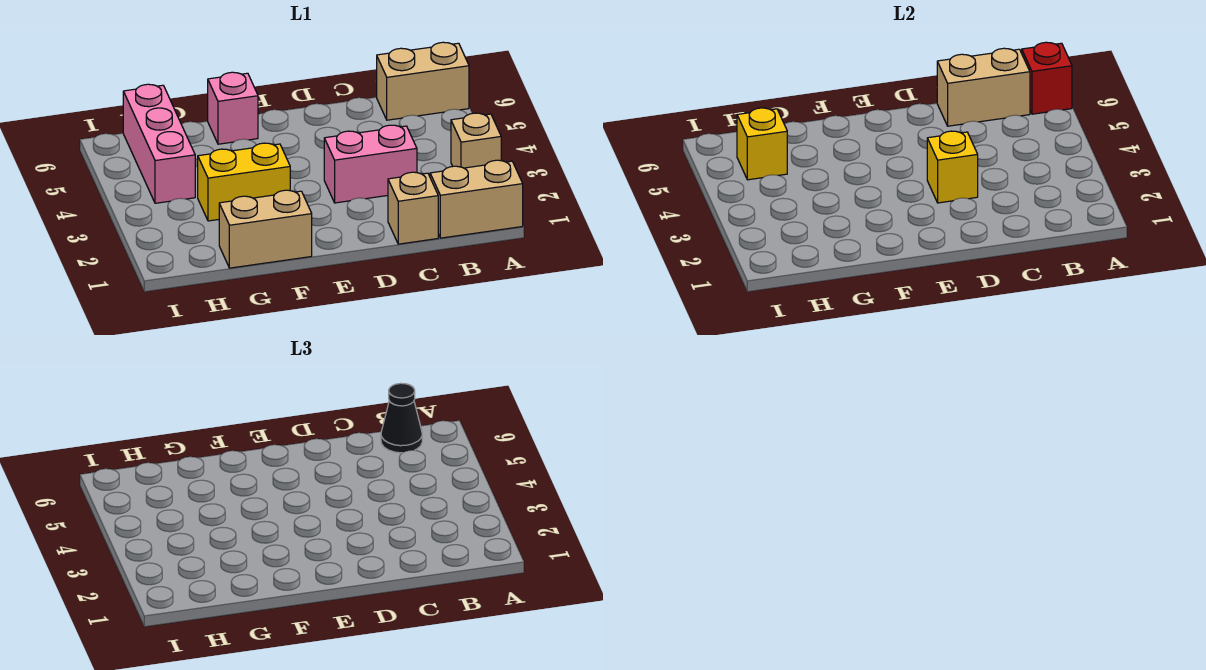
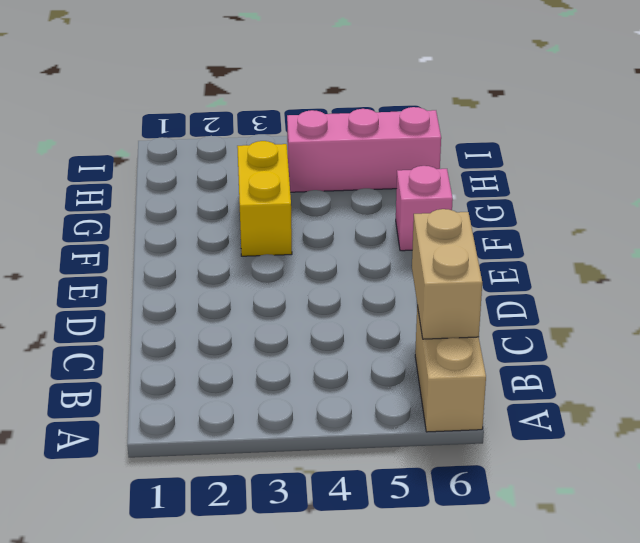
none -> tan brick A1:B1 level 1
none -> tan brick A3 level 1
none -> tan brick C1 level 1

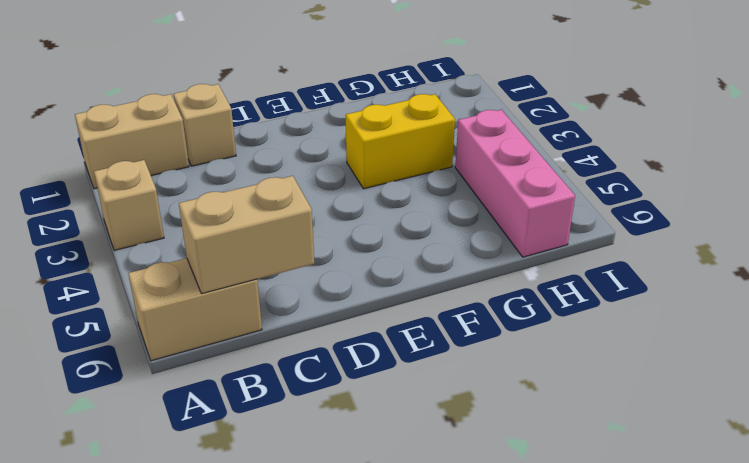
none -> pink brick C3:D3 level 1
none -> tan brick F1:G1 level 1
none -> pink brick F6 level 1

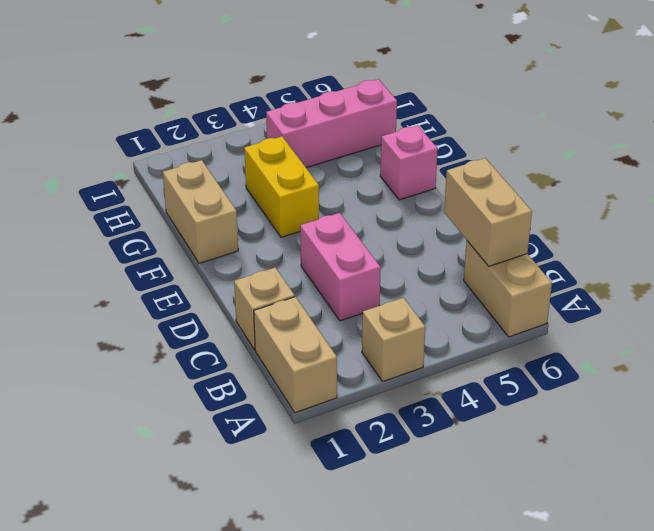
none -> red brick A6 level 2
none -> yellow brick D3 level 2
none -> yellow brick H5 level 2

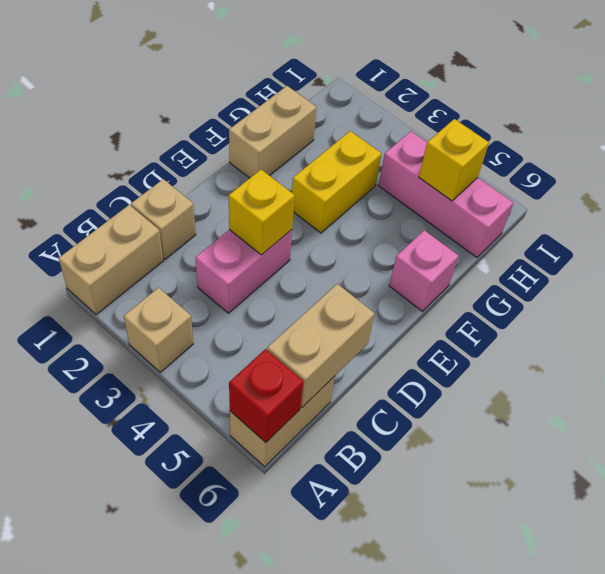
none -> black cone B6 level 3

